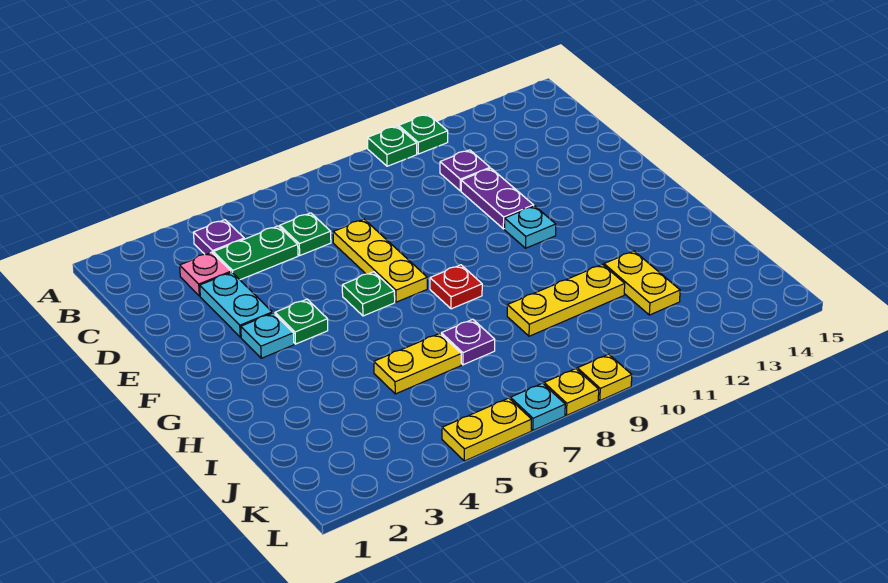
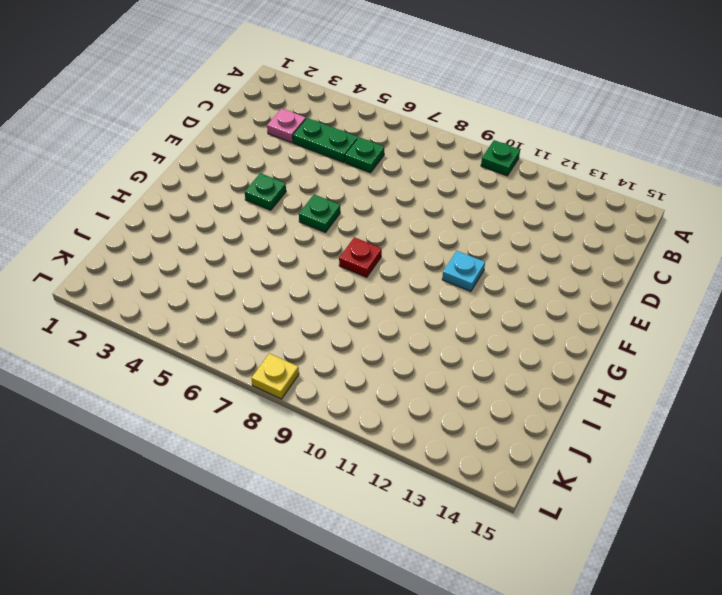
none -> green plate A11 level 1
none -> purple plate B4 level 1
none -> purple plate C11 level 1

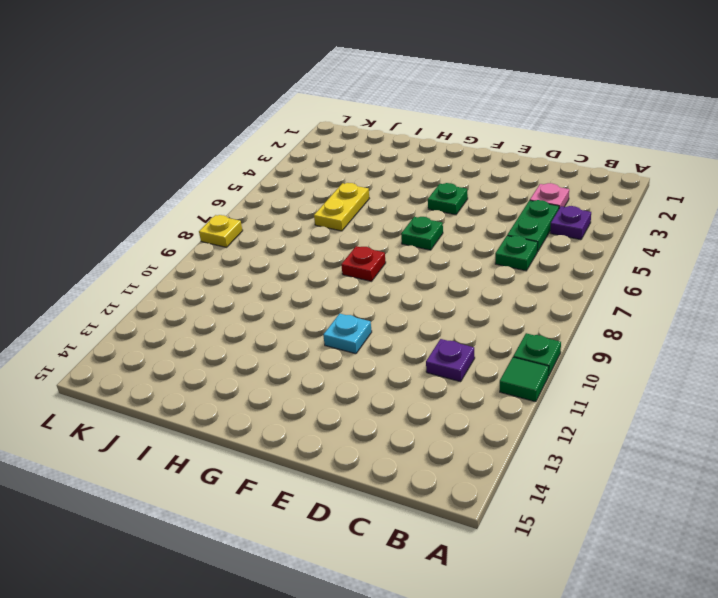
green tile A11 level 1 -> green plate A11 level 1
none -> cyan plate D3:E3 level 1
none -> yellow plate D7:F7 level 1
none -> purple plate D11:E11 level 1

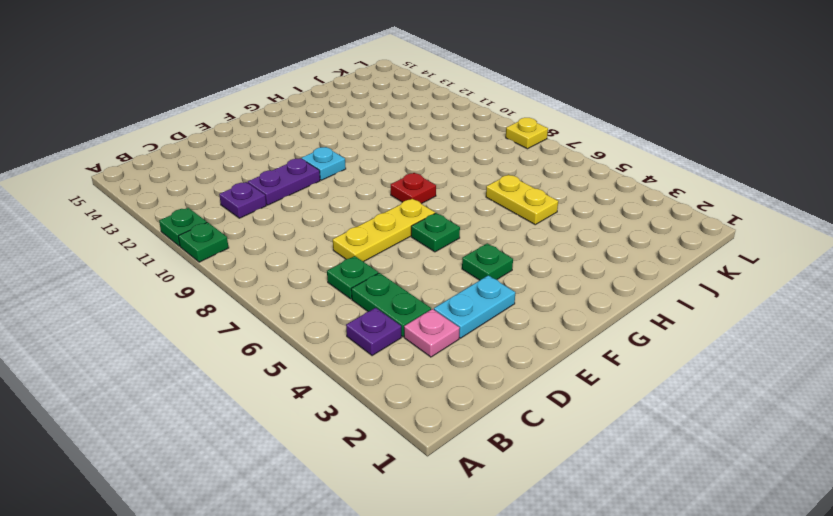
none -> cyan plate F3 level 1
none -> purple plate I7 level 1
none -> yellow plate I9:I11 level 1

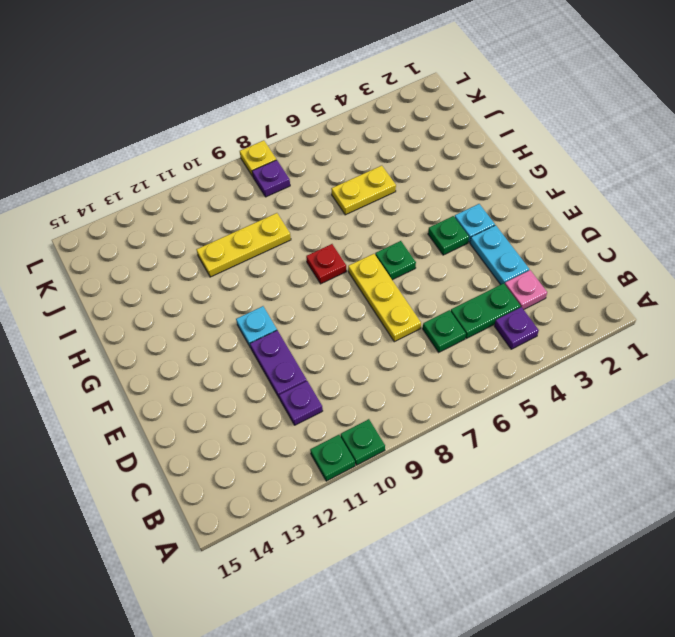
purple plate K8 level 1 -> purple plate I7 level 1
none -> yellow plate I12:J12 level 1
none -> yellow plate L5:L6 level 1
none -> cyan plate L7 level 1

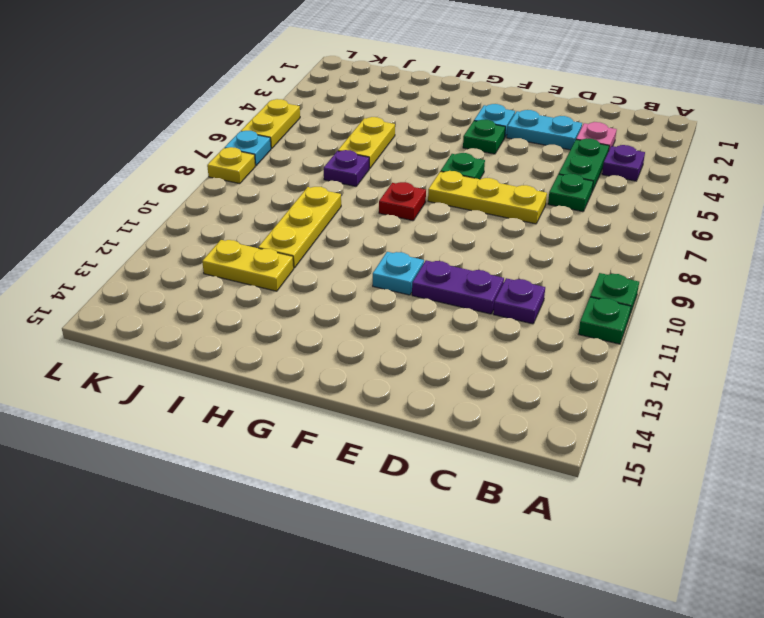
none -> yellow plate L9 level 1

